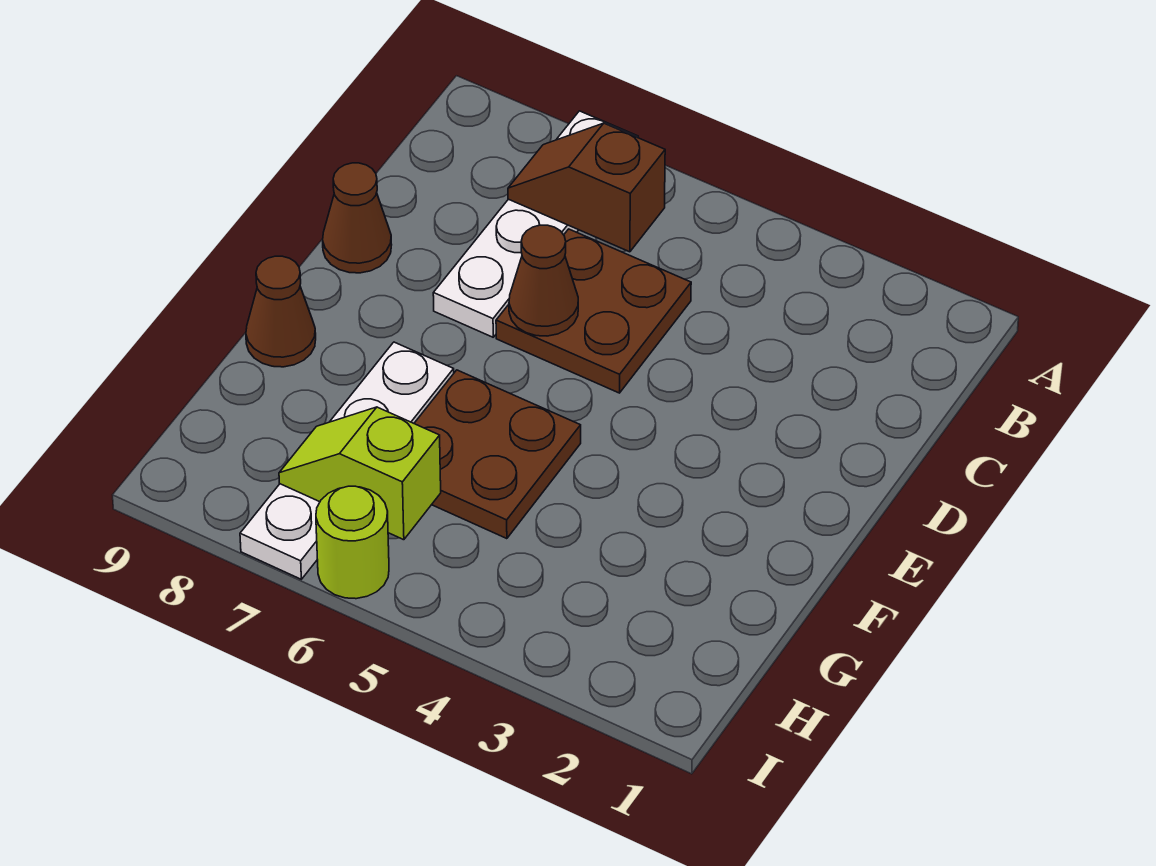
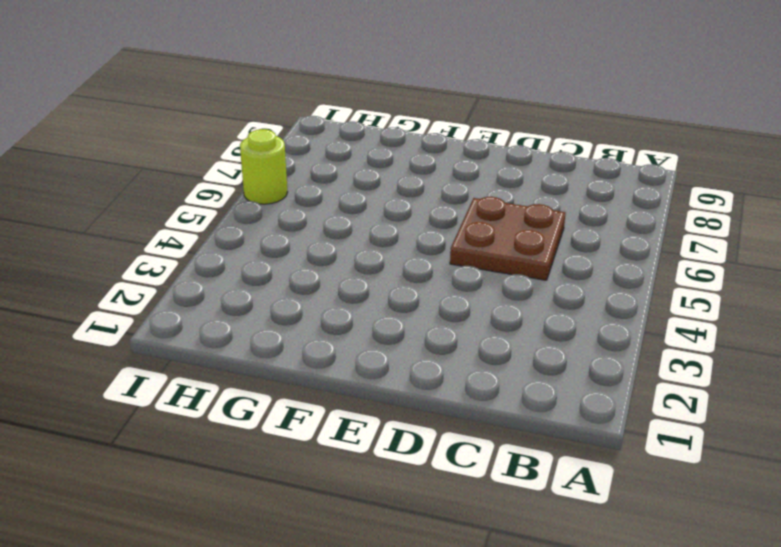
none -> white plate A7:D7 level 1
none -> brown cone D9 level 1

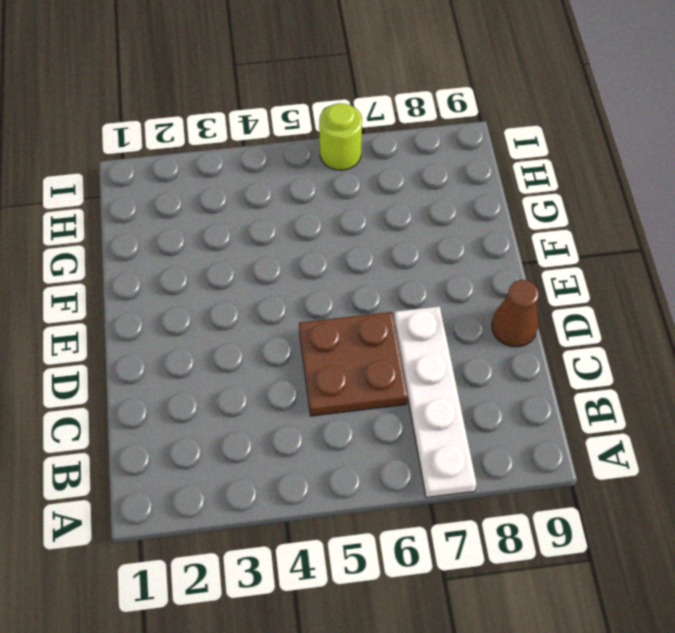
none -> brown plate F5:G6 level 1
none -> white plate F7:I7 level 1

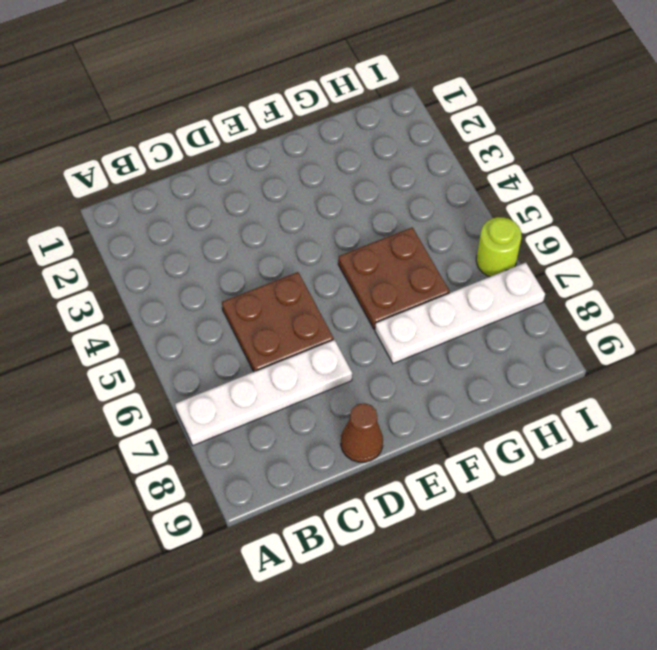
none -> brown cone F9 level 1
none -> brown slope B6:B7 level 2 top 6

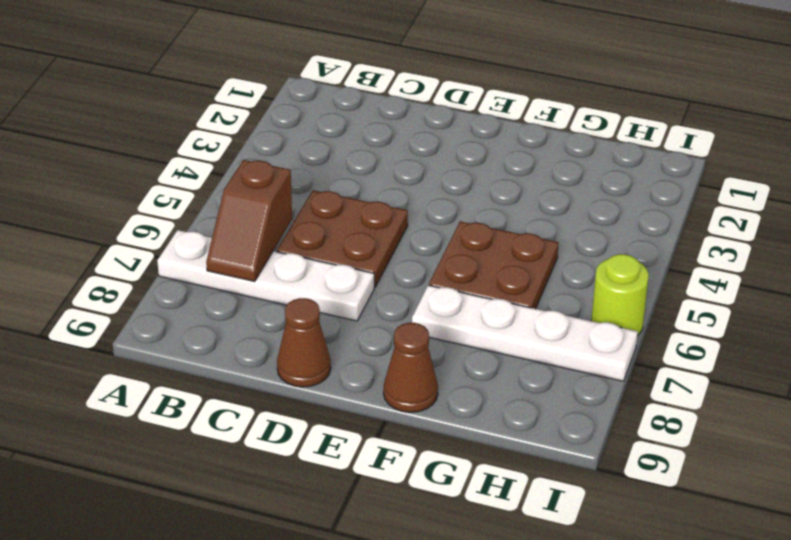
none -> brown cone D6 level 2
none -> lime slope H6:H7 level 2 top 6

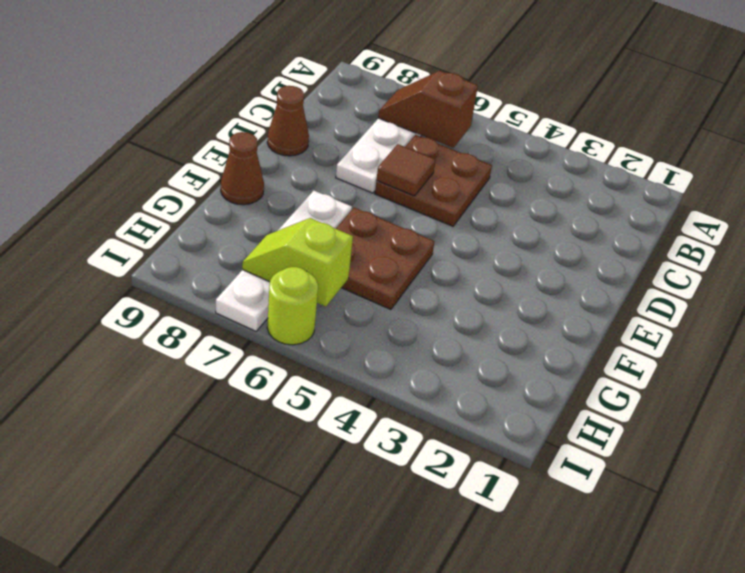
brown tile D6 level 2 -> brown cone D6 level 2

